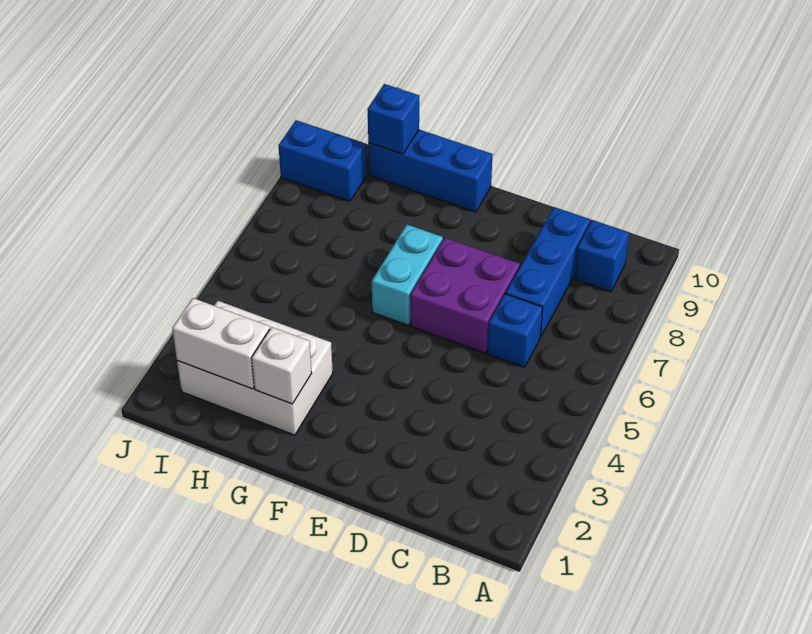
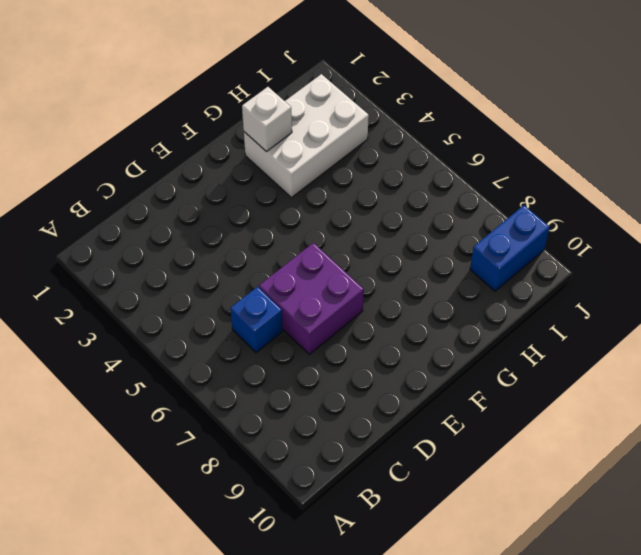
none -> blue brick B9 level 1
none -> blue brick C7:C9 level 1

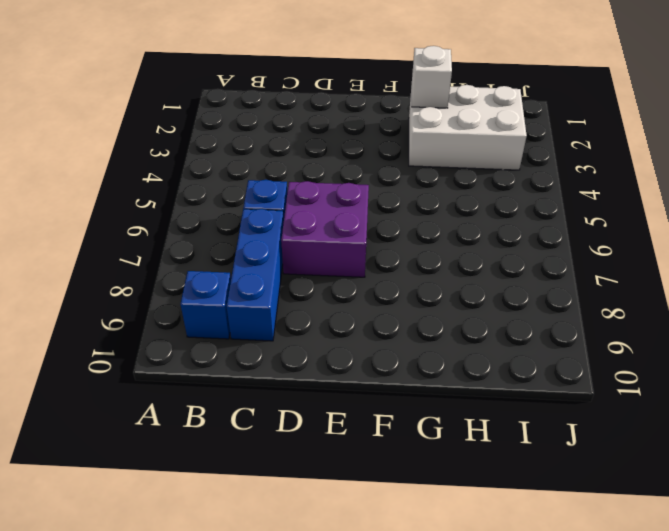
none -> cyan brick F6:F7 level 1
none -> blue brick F10:H10 level 1

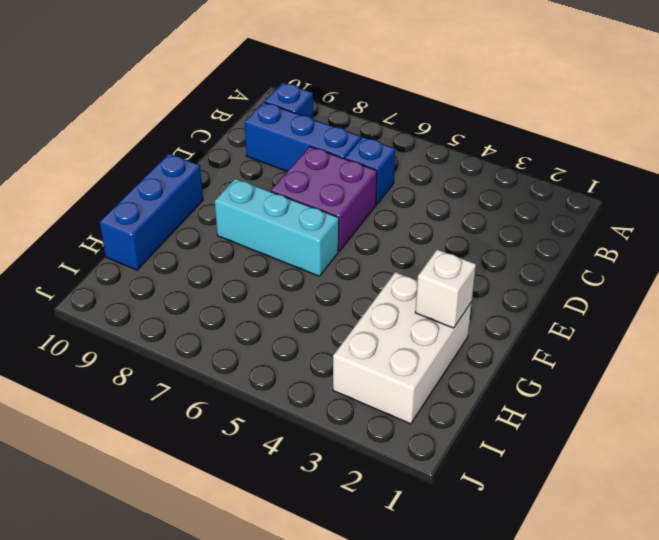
cyan brick F6:F8 level 1 -> cyan brick F6:F7 level 1
none -> blue brick I9:J9 level 1
none -> white brick H2:I2 level 2

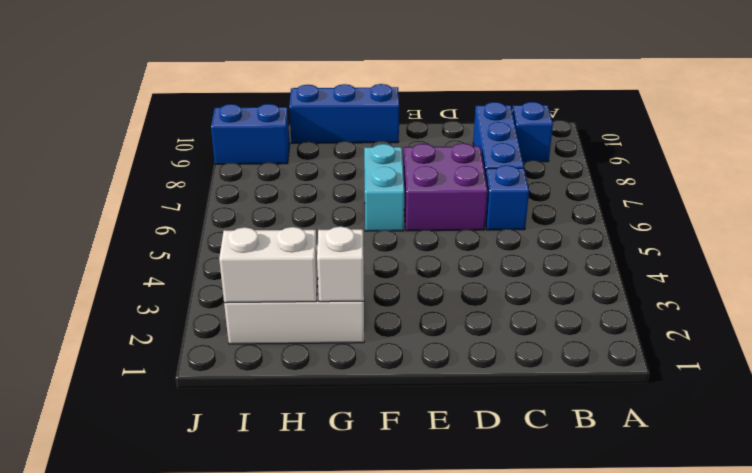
none -> blue brick H10 level 2

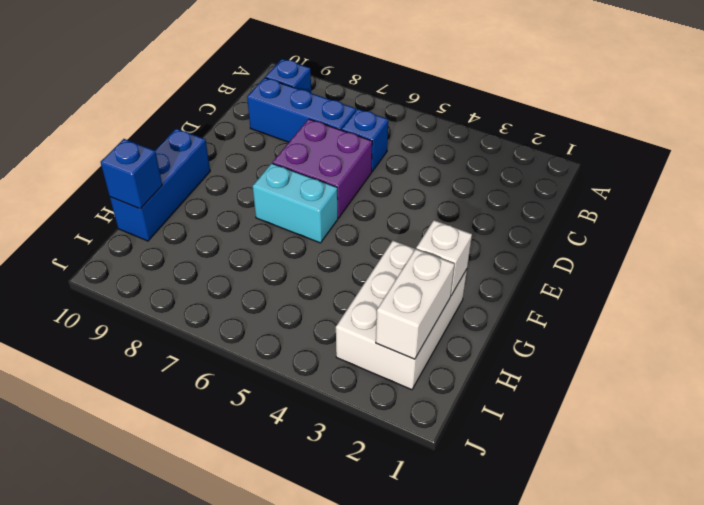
none -> blue brick I9:J9 level 1

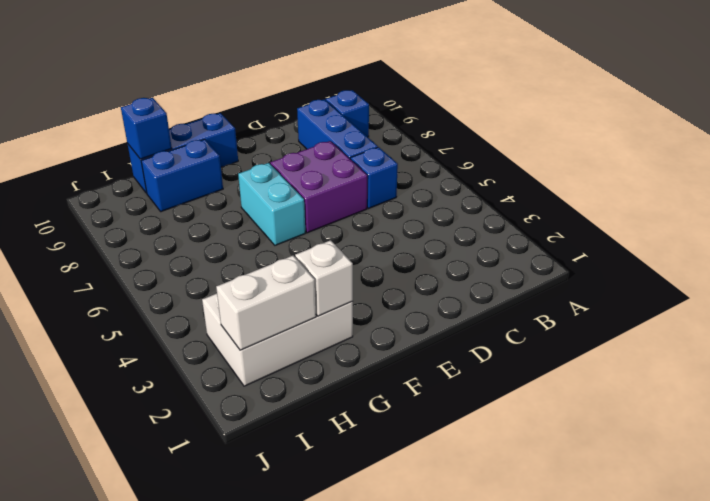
blue brick G9:H9 level 1 -> blue brick I9:J9 level 1

